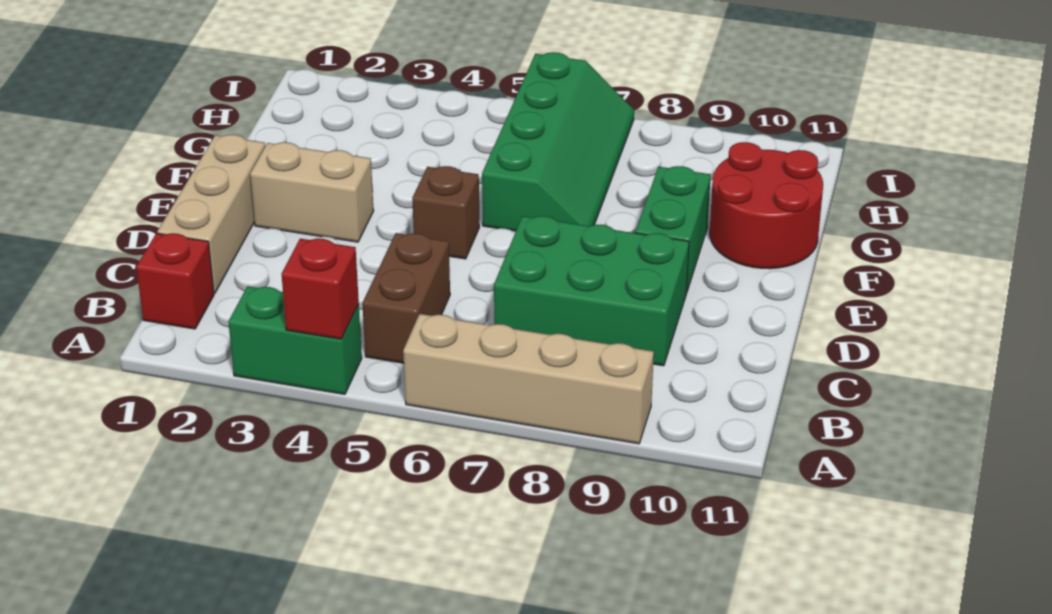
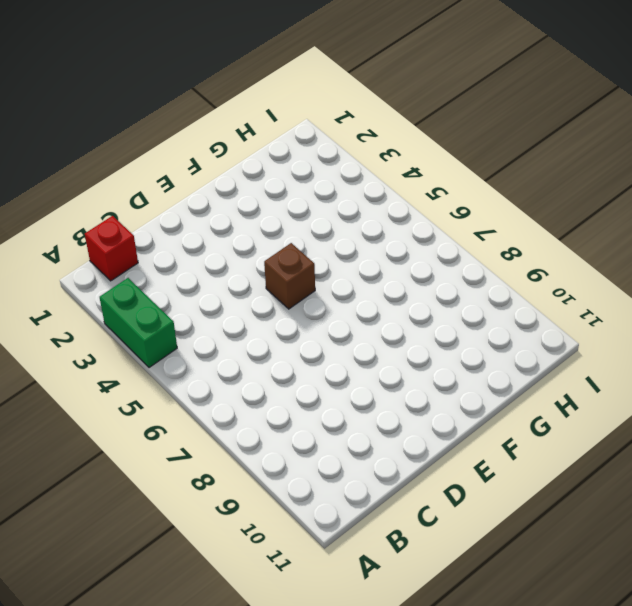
none -> tan brick A6:A9 level 1
none -> brown brick B5:C5 level 1
none -> tan brick C1:E1 level 1

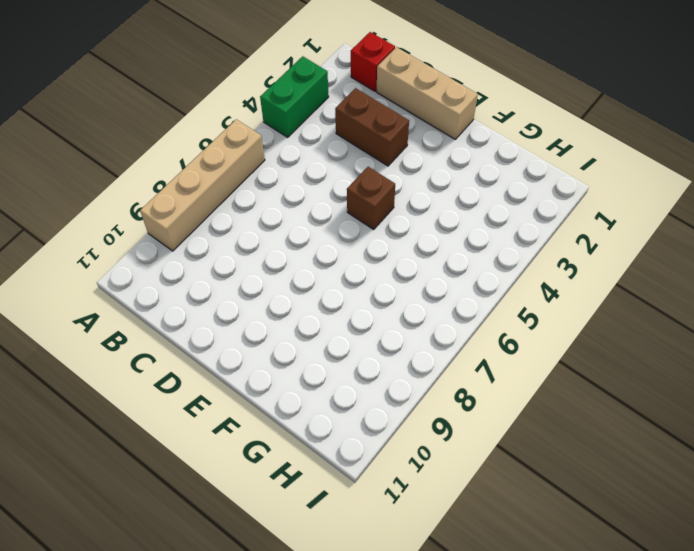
brown brick C3:D3 level 1 -> brown brick B5:C5 level 1
none -> green brick C7:D9 level 1
none -> tan brick E2:E3 level 1
none -> green brick E9:F9 level 1

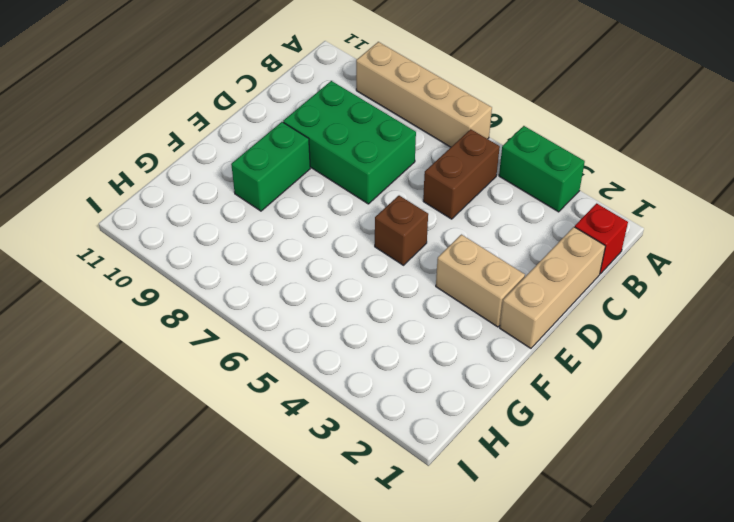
none -> green slope F6:I7 level 1 top 6
none -> red round brick F10:G11 level 1
none -> red brick A4 level 2

